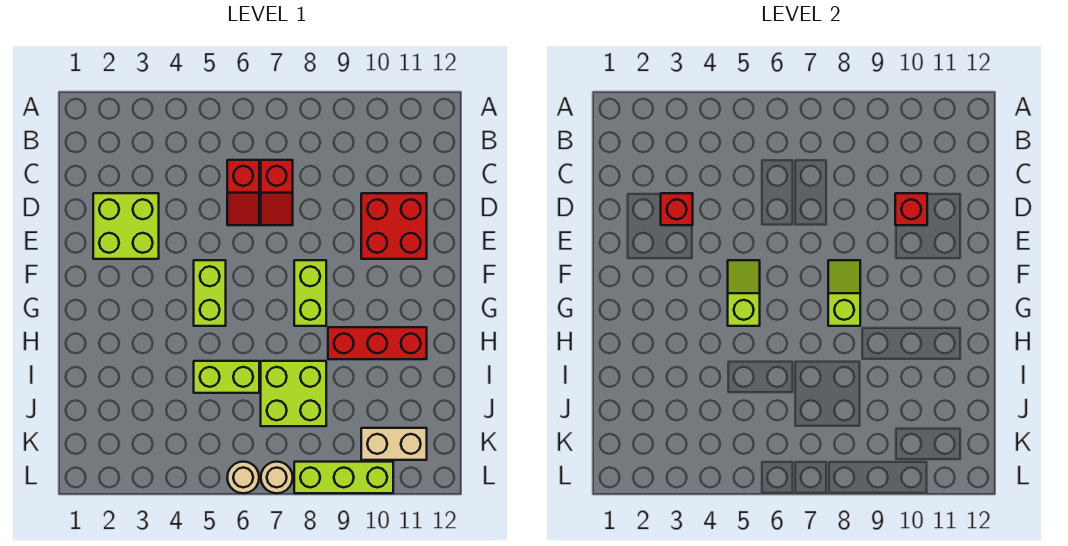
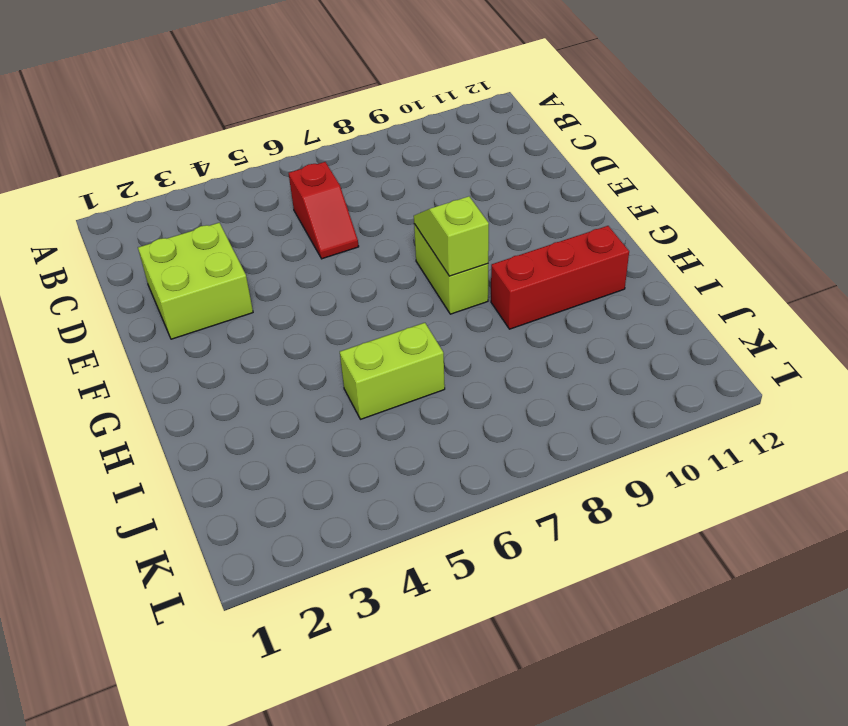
none -> red slope C7:D7 level 1 top C
none -> red brick D10:E11 level 1
none -> lime brick F5:G5 level 1

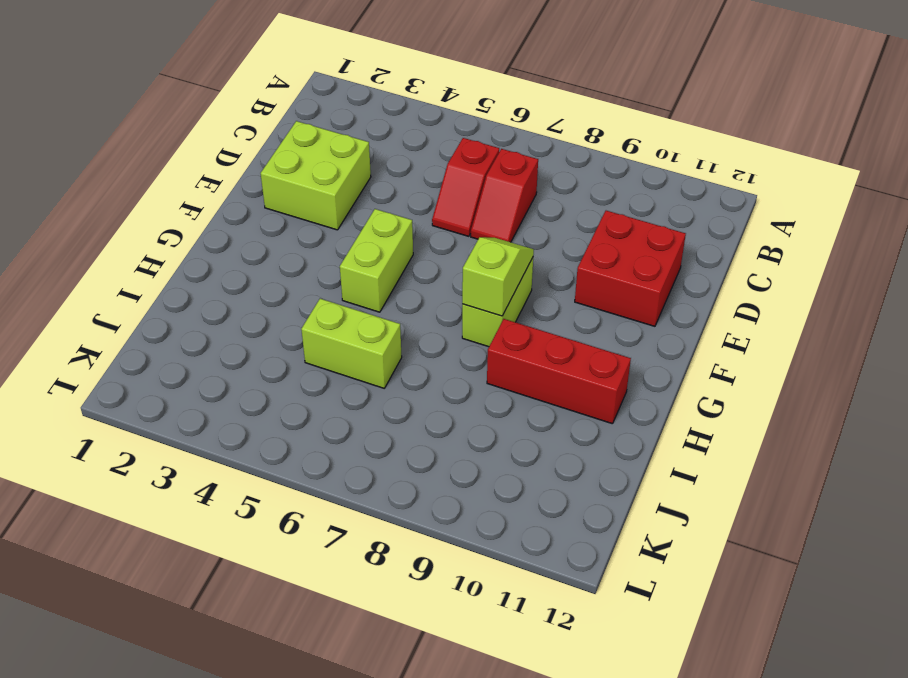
none -> lime brick I7:J8 level 1
none -> tan brick K10:K11 level 1
none -> tan round brick L6 level 1

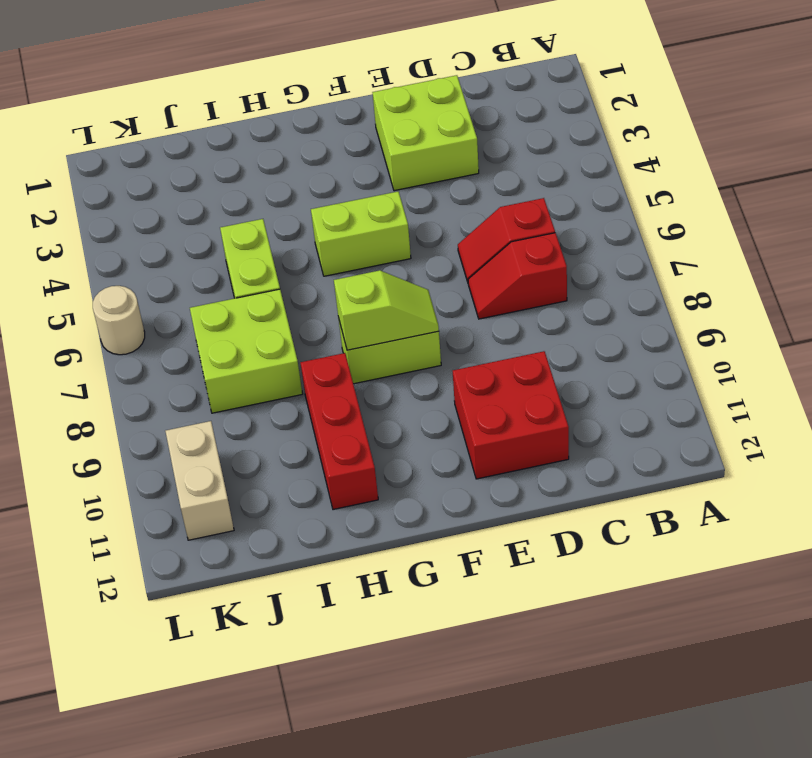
none -> tan round brick L7 level 1
none -> lime brick L8:L10 level 1
none -> red brick D3 level 2

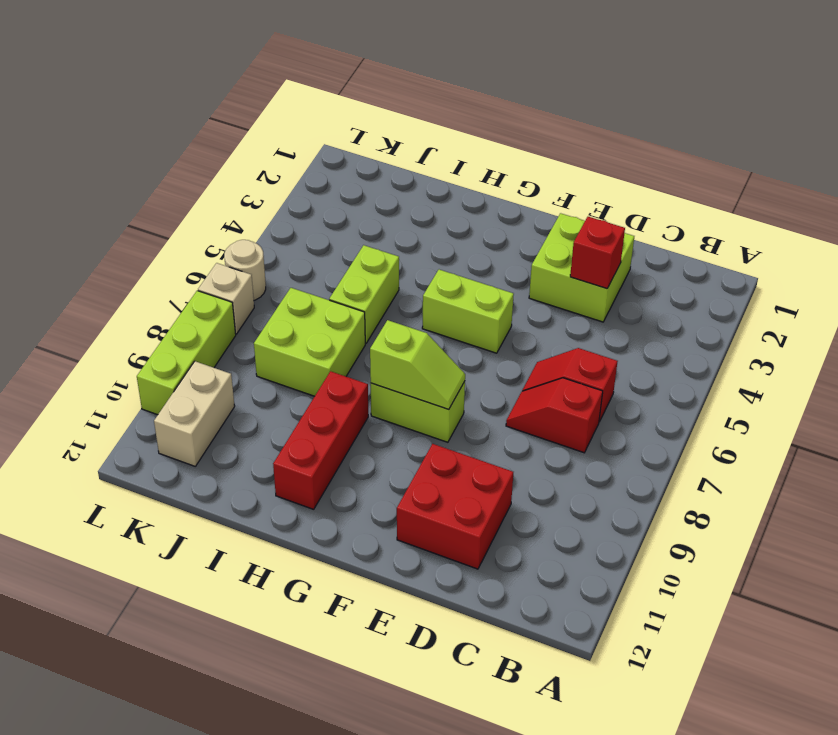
tan brick L7 level 1 -> tan round brick L7 level 1
none -> red brick D10 level 2
none -> lime slope F5:G5 level 2 top G

